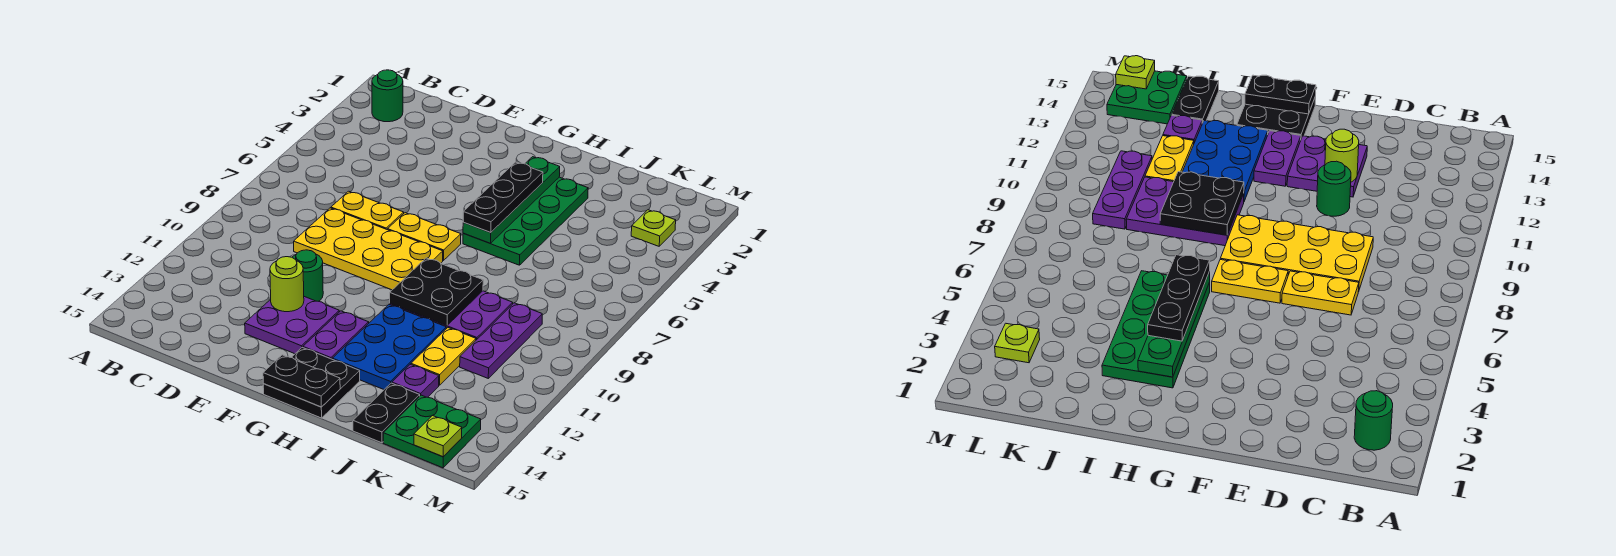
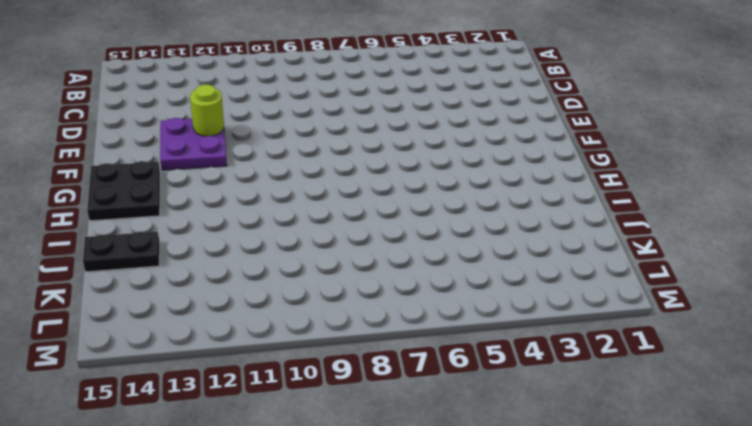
none -> green round brick B2 level 1
none -> yellow plate D7:E7 level 1
none -> yellow plate D8:G9 level 1

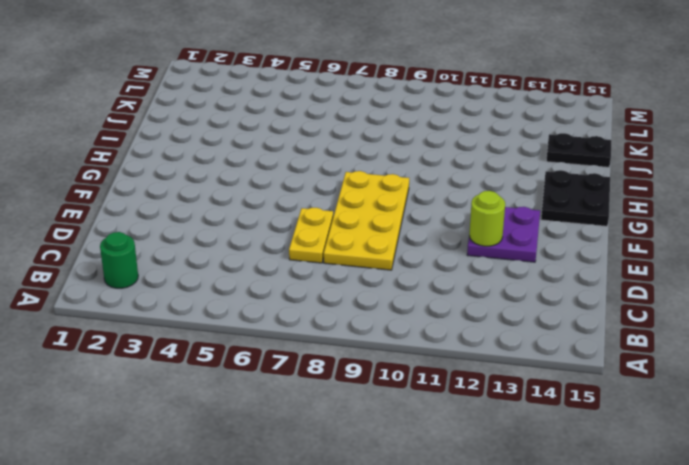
none -> green round brick E11 level 1
none -> yellow plate F7:G7 level 1
none -> purple plate G12:G13 level 1

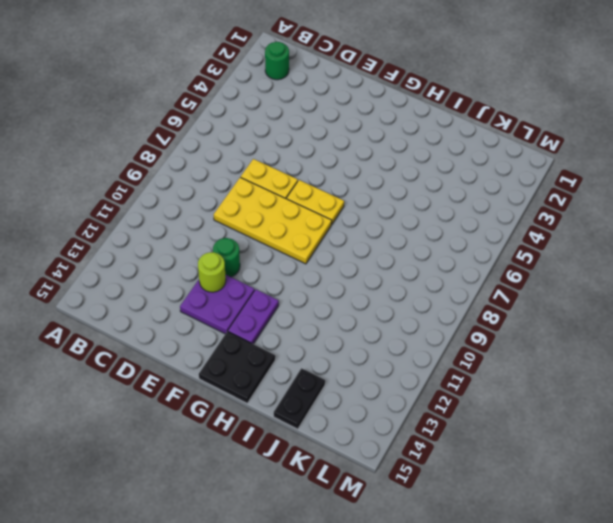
none -> green plate H3:I6 level 1
none -> purple plate H9:J10 level 1
none -> blue plate H11:I13 level 1

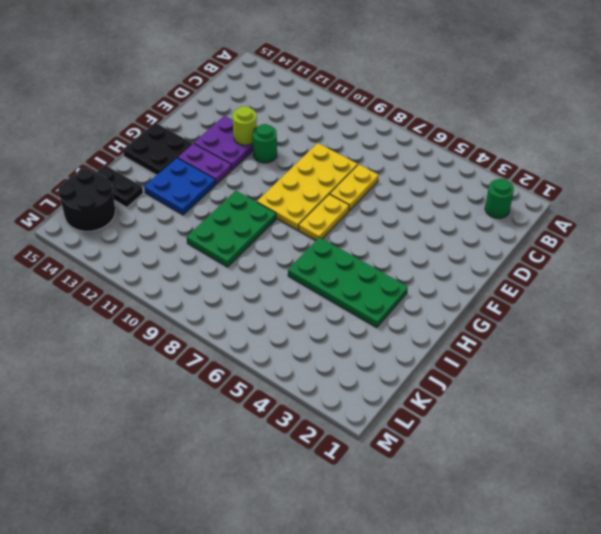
green plate H9:J10 level 1 -> purple plate H9:J10 level 1
blue plate H12:I13 level 1 -> blue plate H11:I13 level 1
black round brick K14:L15 level 1 -> green plate K14:L15 level 1
none -> yellow plate J11:J12 level 1
none -> purple plate J13 level 1
none -> purple plate K9:K11 level 1

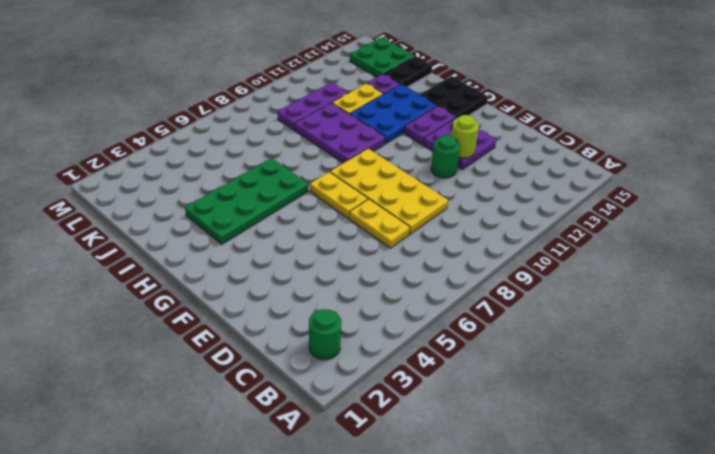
none -> lime plate L3 level 1
none -> black plate G15:H15 level 2
none -> green plate H3:H6 level 2

